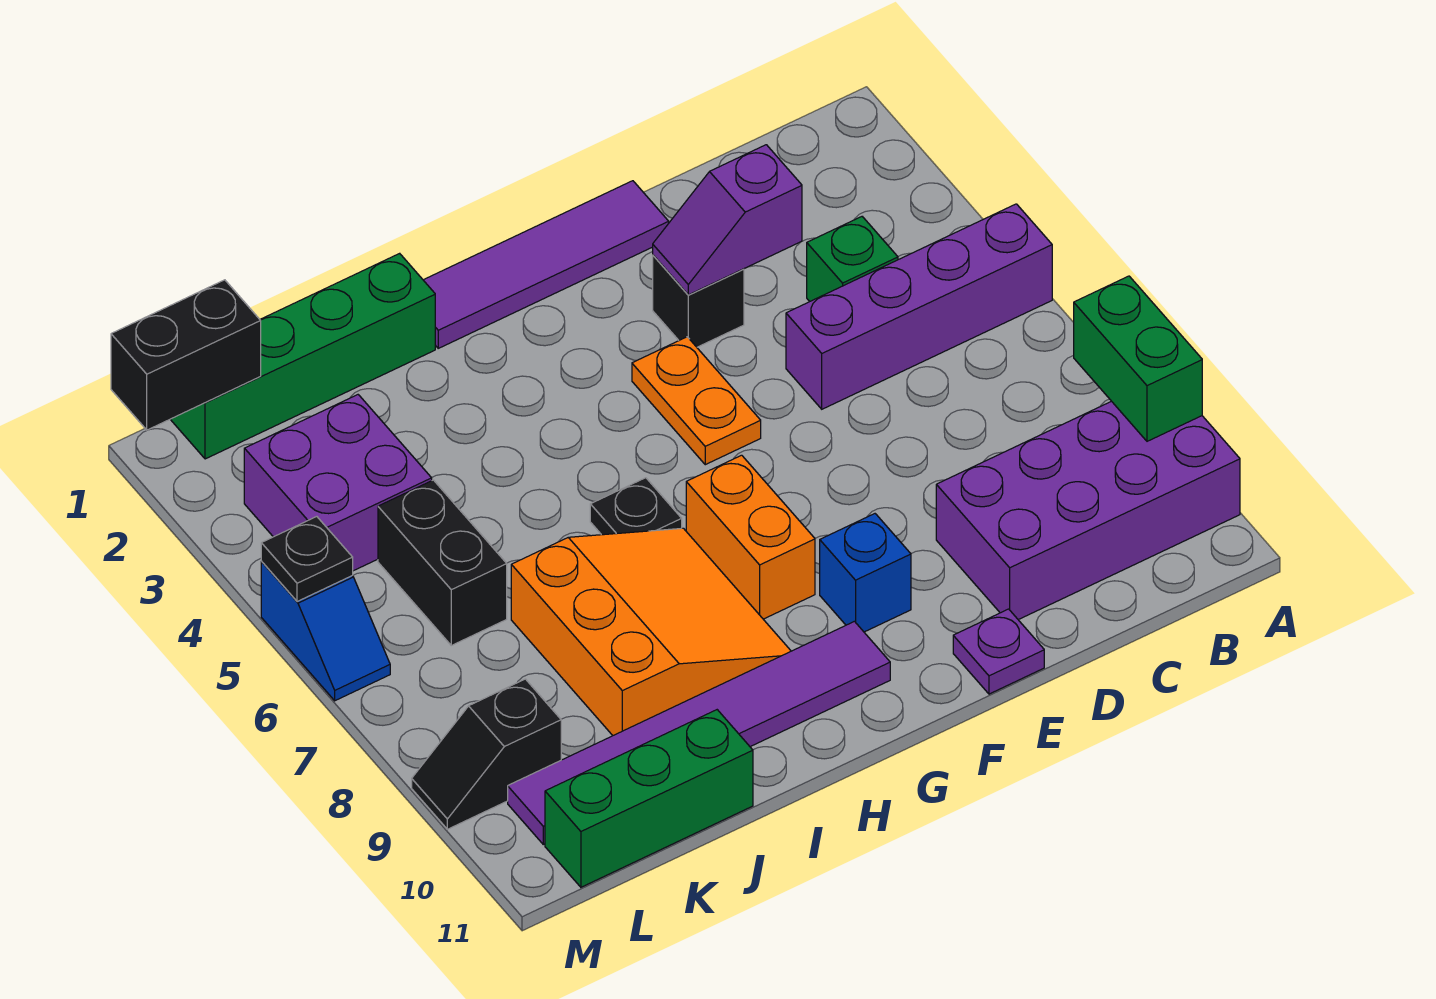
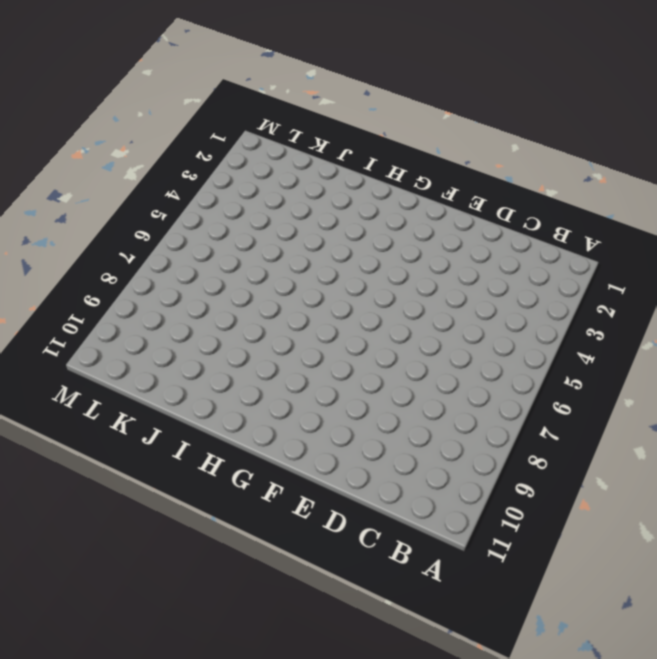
none -> purple brick A5:D5 level 1
none -> purple brick A9:D10 level 1
none -> green brick C4 level 1

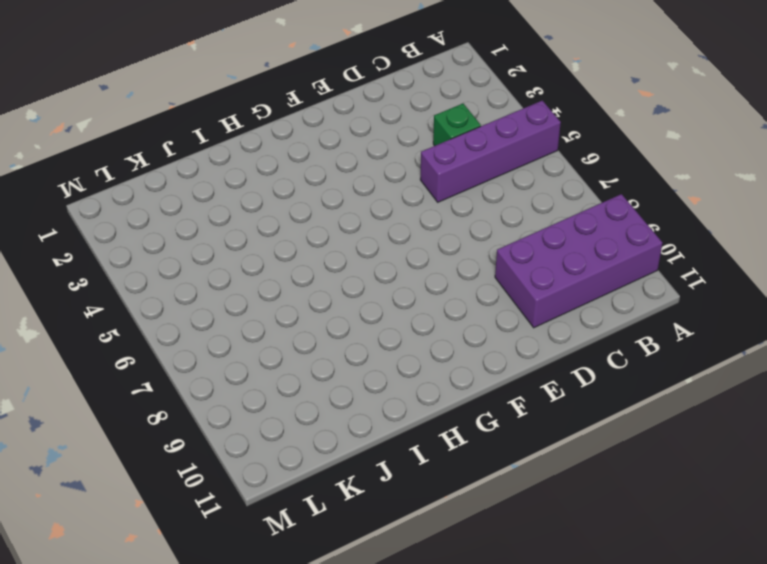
none -> purple tile E1:H1 level 1
none -> black brick E3 level 1
none -> purple plate E11 level 1

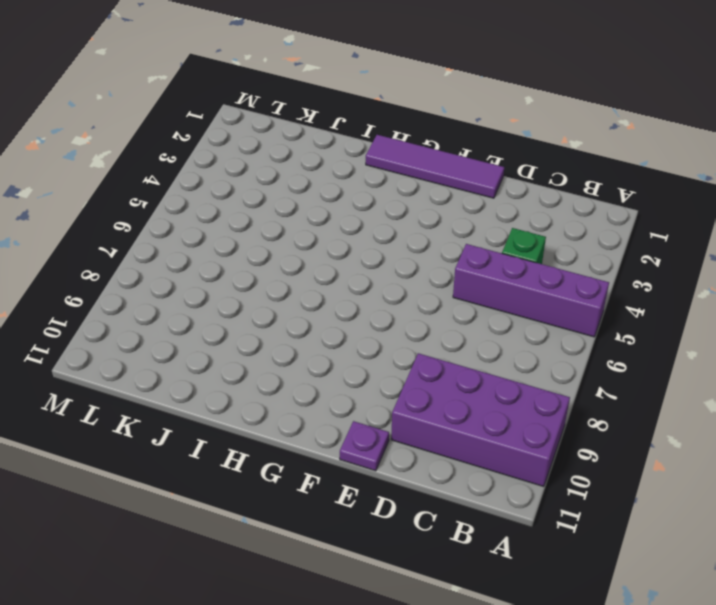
none -> black brick E3 level 1
none -> orange plate F4:F5 level 1
none -> blue brick F9 level 1

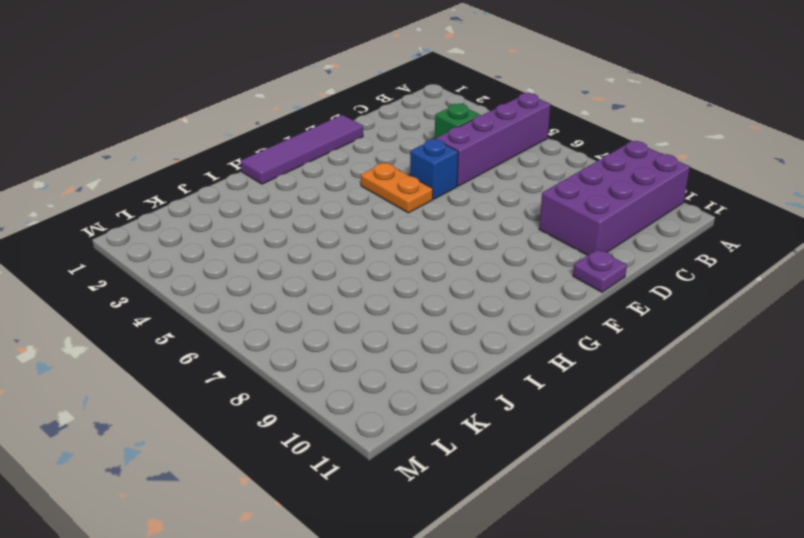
blue brick E5 level 1 -> blue brick F9 level 1
none -> black brick E3 level 1
none -> orange brick G7:G8 level 1
none -> purple tile G10:L10 level 1

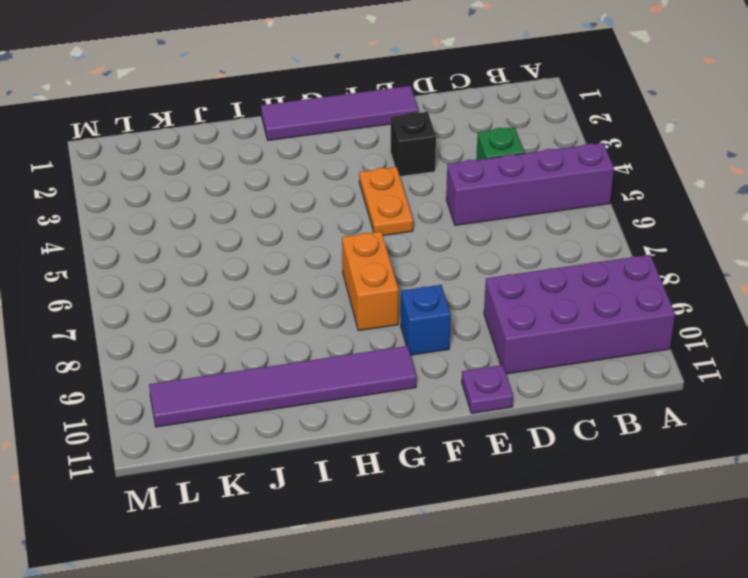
none -> black plate H6 level 1
none -> orange slope H7:J9 level 1 top J
none -> green brick I1:L1 level 1

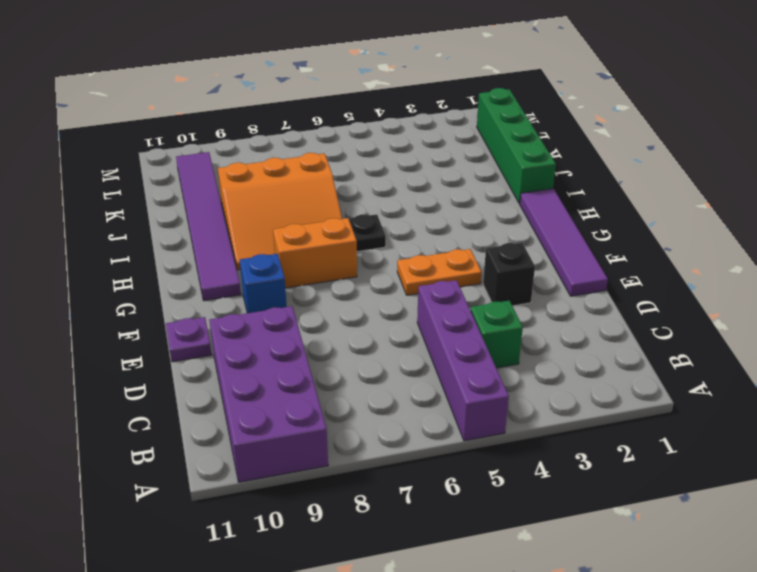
none -> green brick J11:L11 level 1
none -> purple brick K3:L4 level 1
none -> black brick K5:K6 level 1

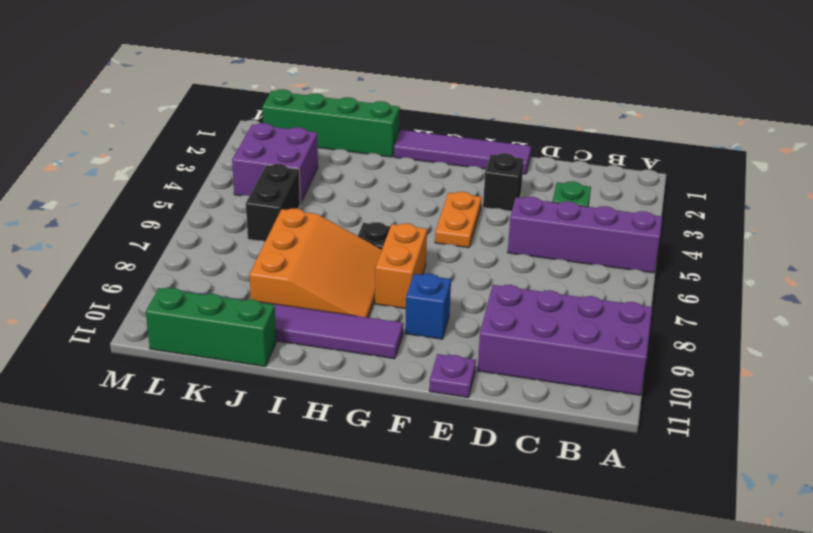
none -> black slope L9:M9 level 1 top L
none -> blue slope M5:M6 level 1 top 5
none -> green brick A8:A9 level 2

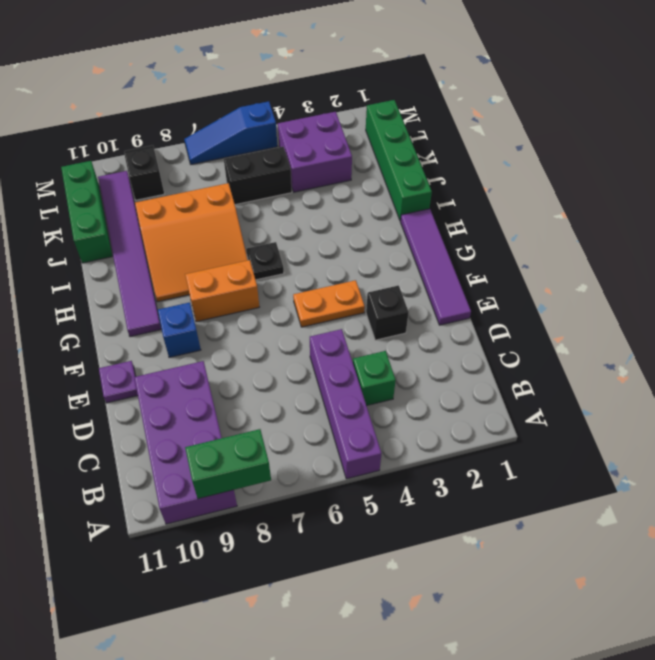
blue slope M5:M7 level 1 top 5 -> blue slope M5:M6 level 1 top 5
none -> purple slope D3:E3 level 2 top D
none -> black brick L1:M1 level 2
none -> black plate M5 level 2

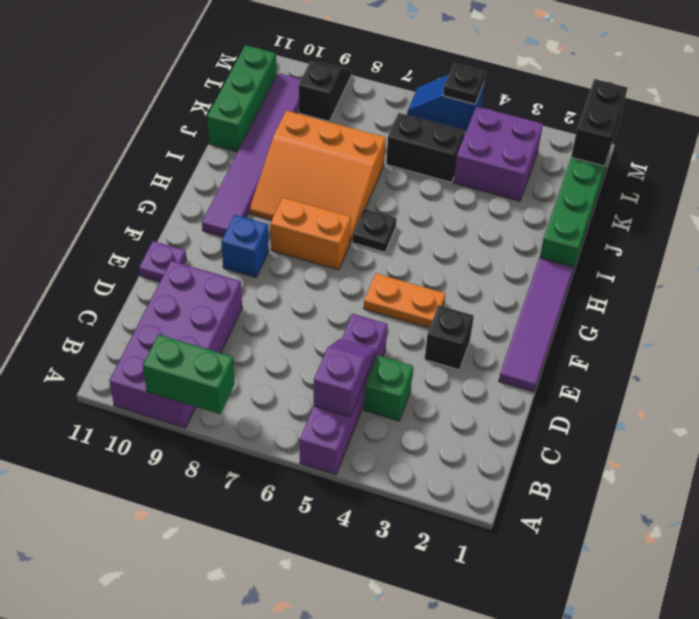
purple slope B5:C5 level 2 top B -> purple slope D3:E3 level 2 top D

